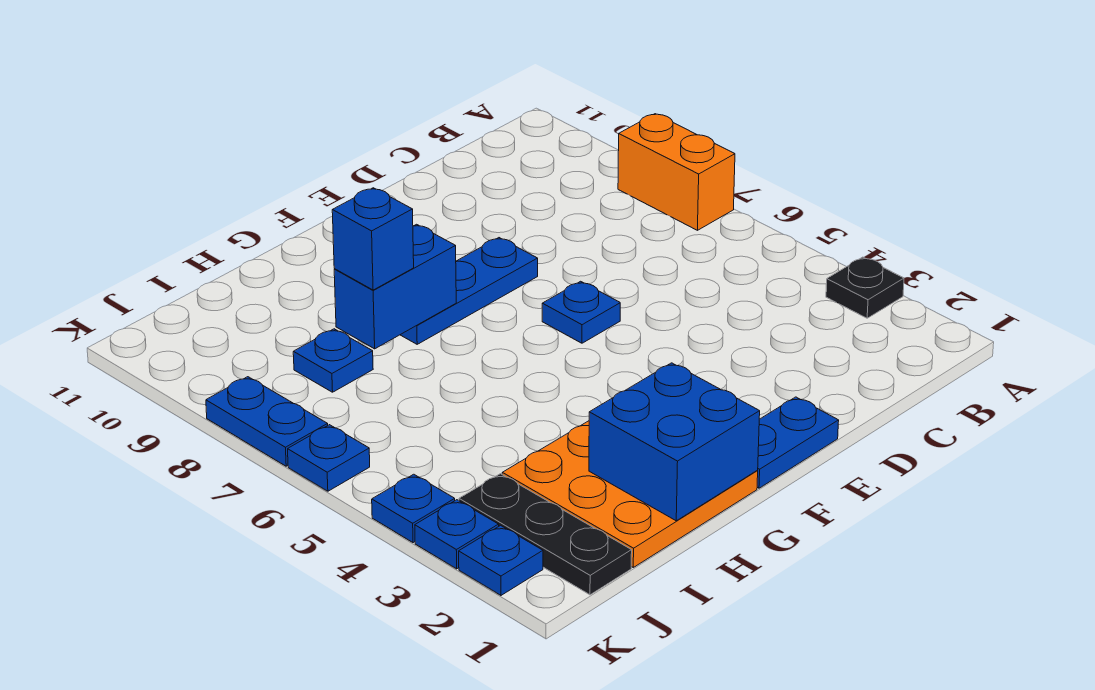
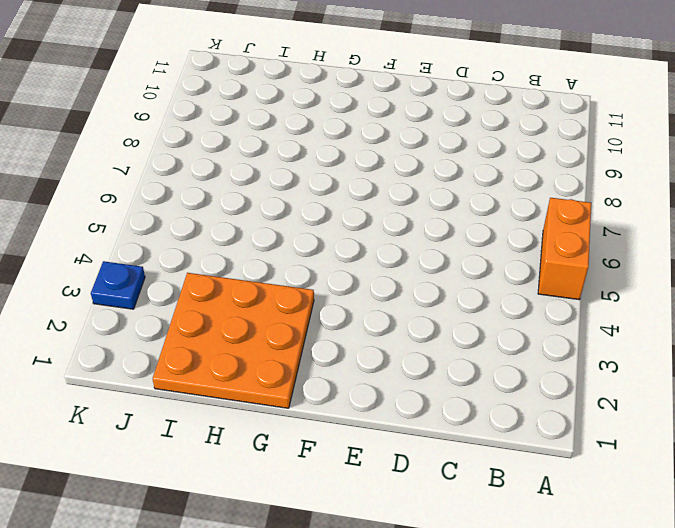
orange brick A5:A6 level 1 -> orange brick A7:A8 level 1
none -> black plate A3 level 1
none -> blue plate E1:F1 level 1
none -> blue plate E6 level 1

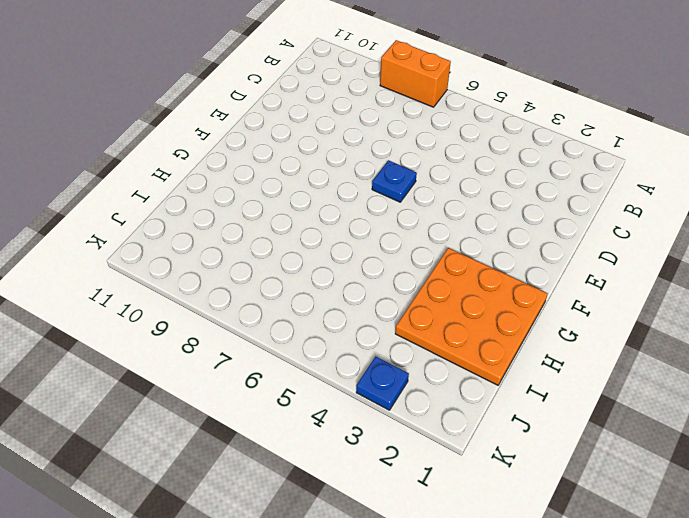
none -> black plate A3 level 1
none -> blue plate E1:F1 level 1
none -> blue plate E8:G8 level 1

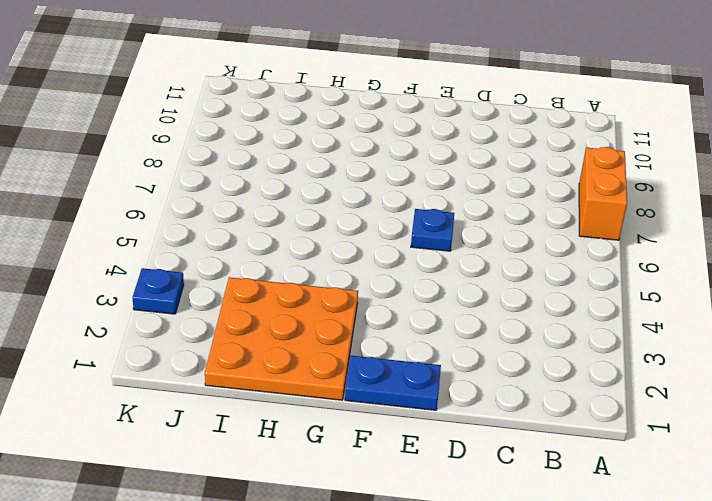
none -> black plate A3 level 1
none -> blue plate E8:G8 level 1
none -> blue plate I8 level 1

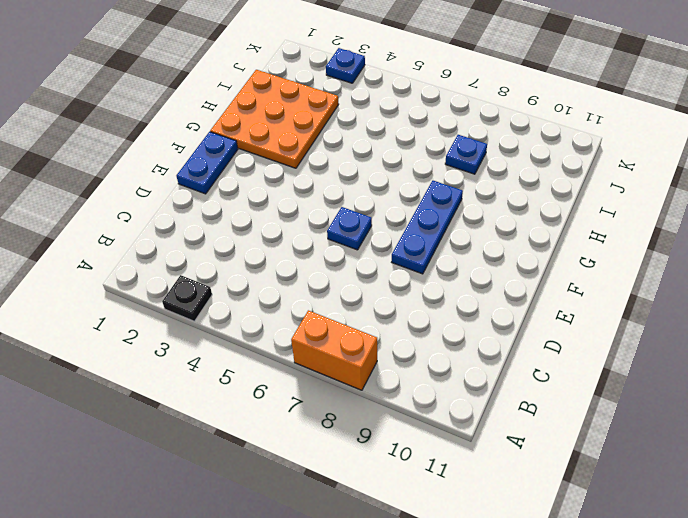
none -> black plate J1:J3 level 1
none -> blue plate K2 level 1
none -> blue plate K4 level 1

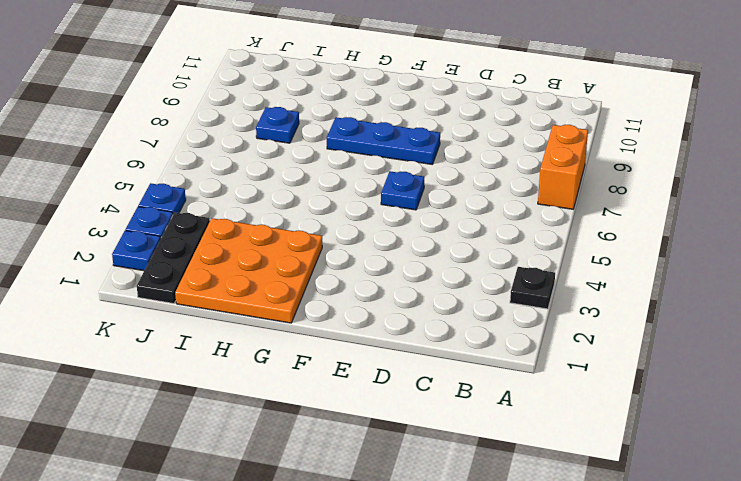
none -> blue plate E1:F1 level 1
none -> blue plate K6 level 1
none -> blue plate K7:K8 level 1

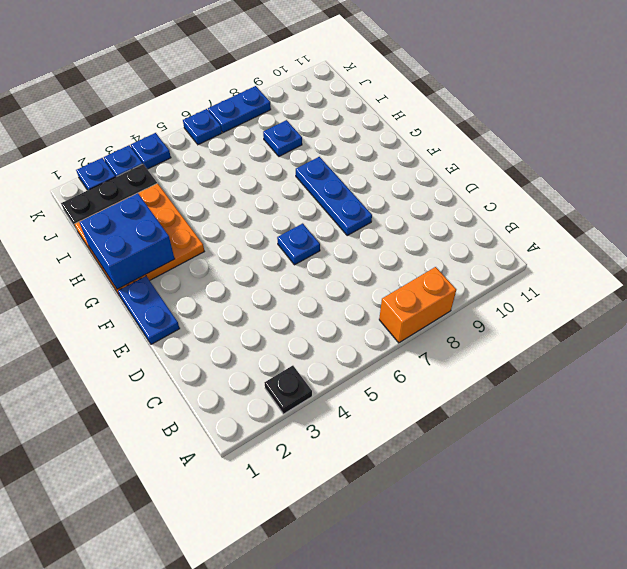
none -> blue brick G8:H8 level 2
none -> blue brick H8 level 3

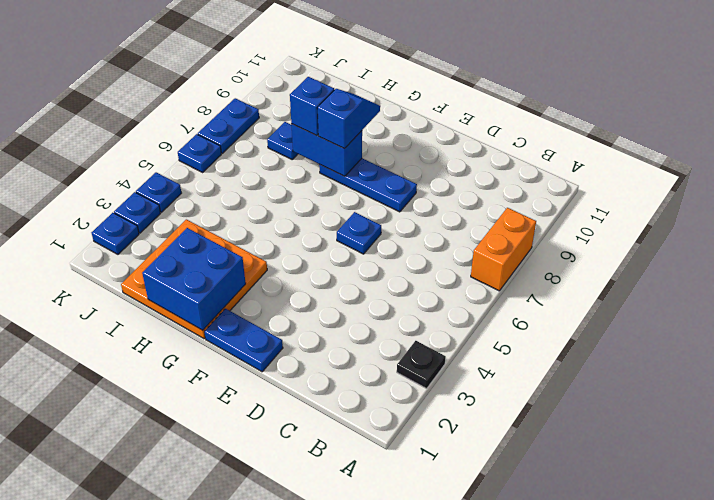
blue slope G8:G9 level 3 top 8 -> none
none -> black plate J1:J3 level 1

